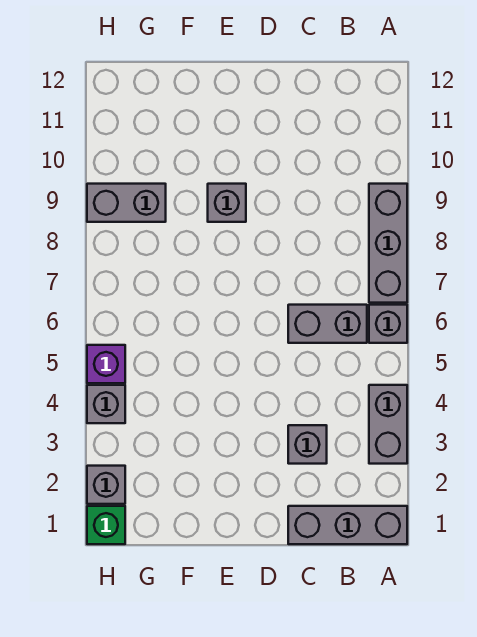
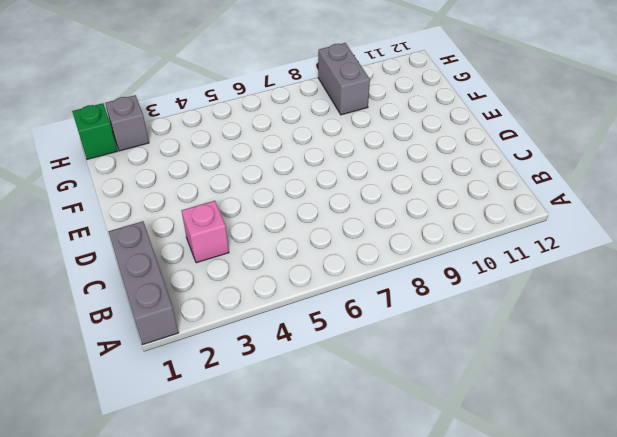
pink brick C3 level 1 -> grey brick C3 level 1
none -> grey brick A3:A4 level 1
none -> grey brick A6 level 1
none -> grey brick A7:A9 level 1

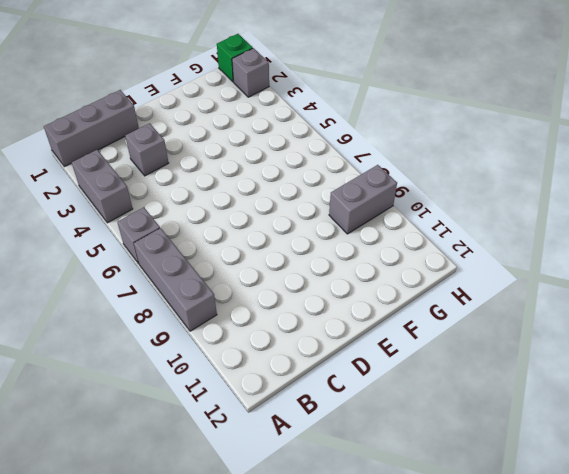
none -> grey brick B6:C6 level 1
none -> grey brick E9 level 1
none -> grey brick H4 level 1

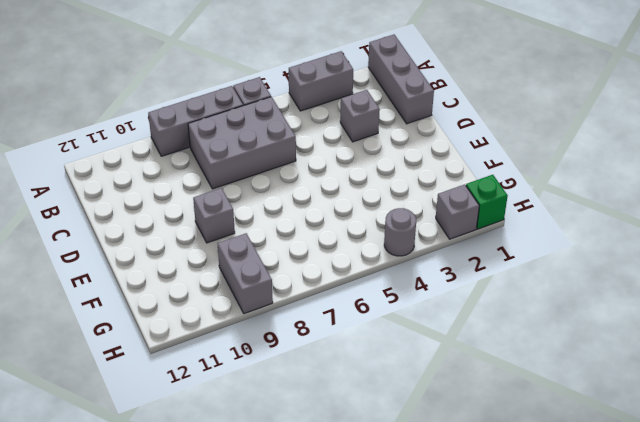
grey brick B6:C8 level 1 -> grey brick B6:C6 level 1
grey round brick H4 level 1 -> grey brick H4 level 1
none -> purple brick H5 level 1

